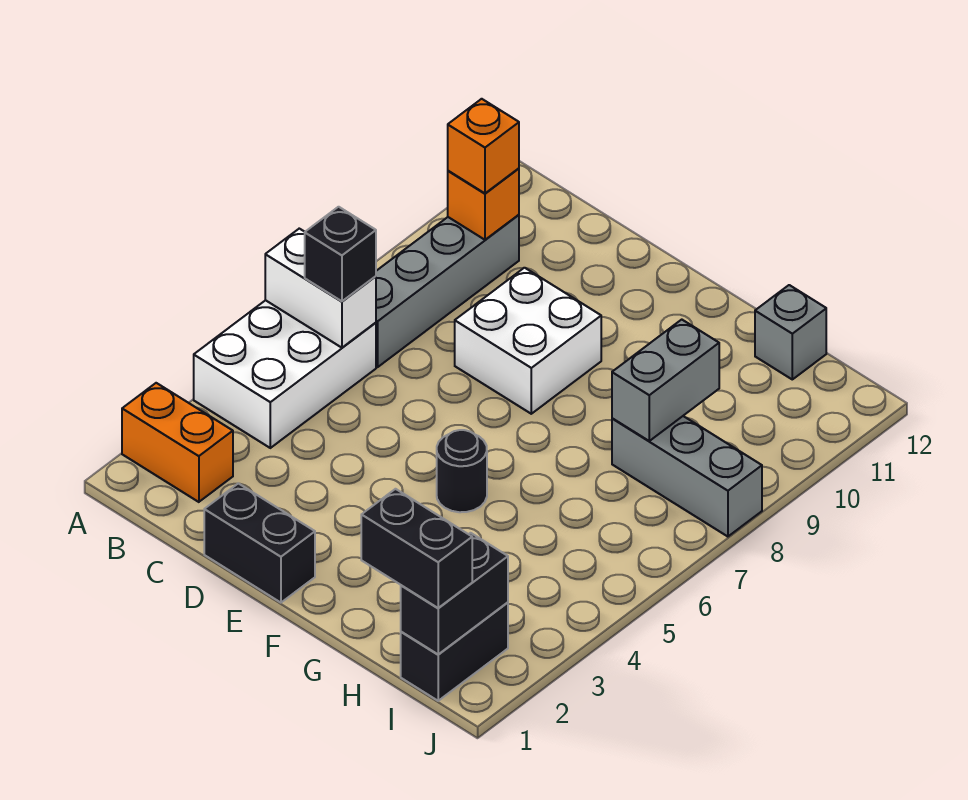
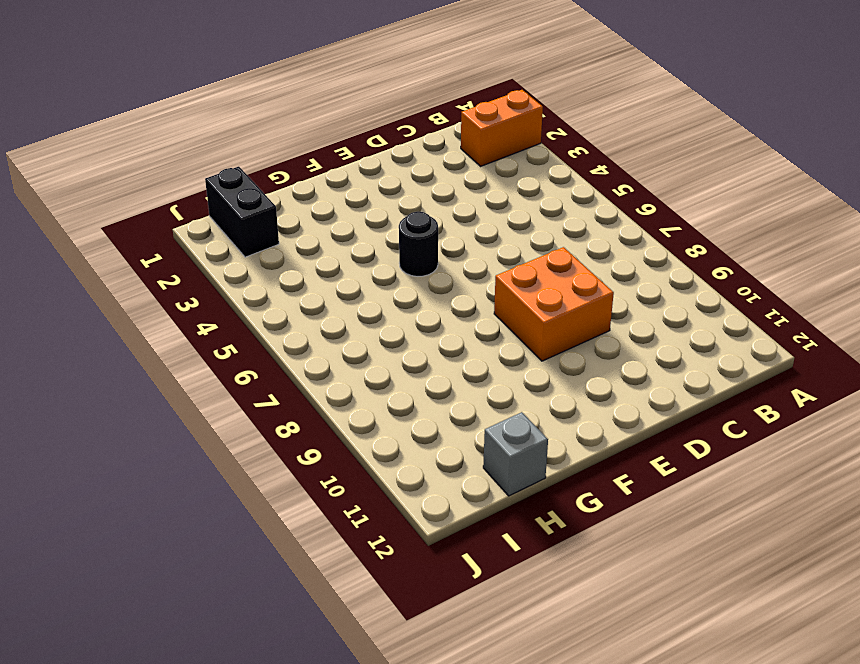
orange brick D8:E9 level 1 -> white brick D8:E9 level 1
none -> white brick A4:B6 level 1
none -> grey brick B7:B10 level 1
none -> black brick D1:E1 level 1

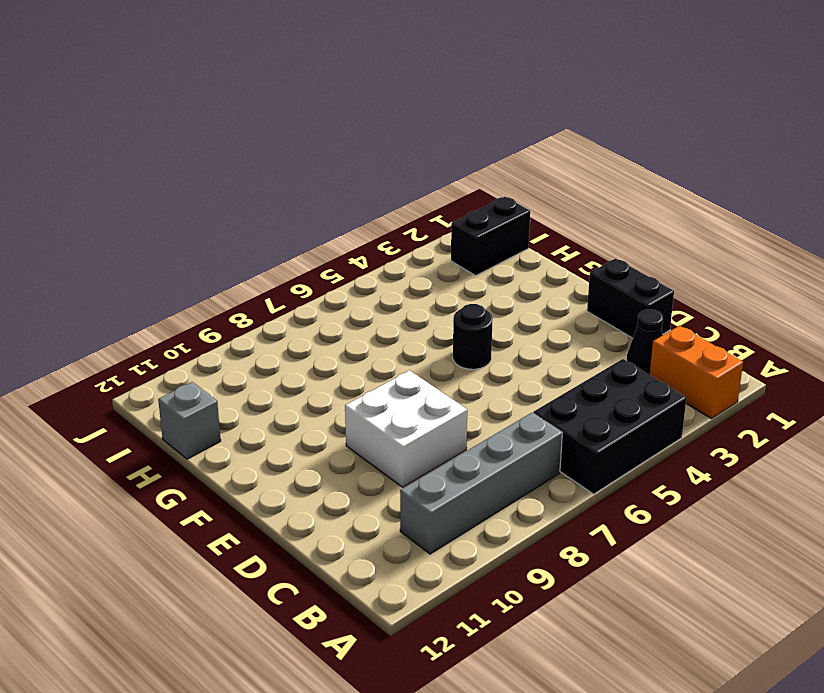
black brick A4:B6 level 1 -> white brick A4:B6 level 1
black cone C2 level 1 -> none
none -> grey brick H8:J8 level 1
none -> white brick A6:B6 level 2
none -> orange brick B10 level 2

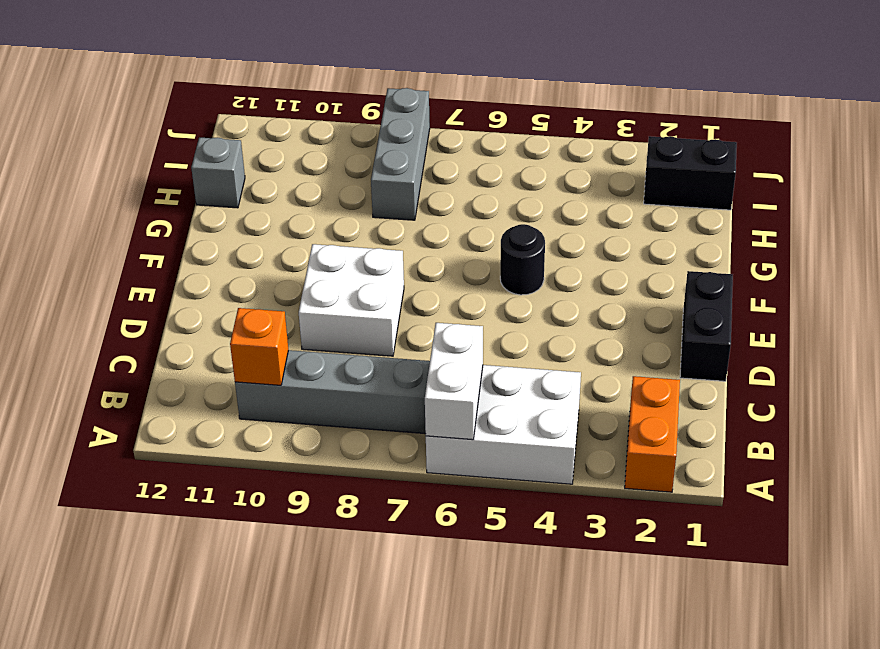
none -> grey brick H8:H9 level 2
none -> black brick I1:I2 level 2
none -> black brick B6 level 3

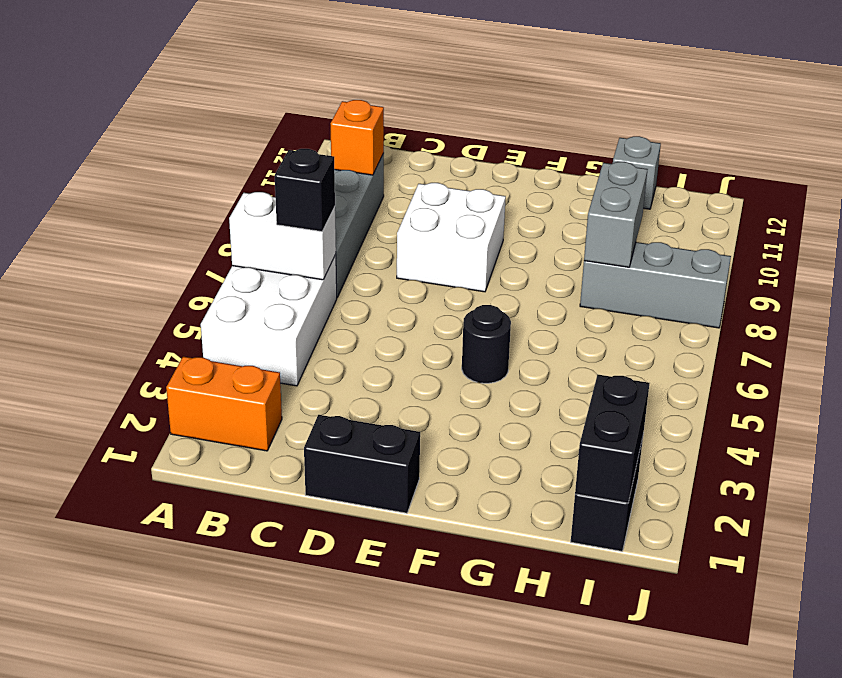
none -> orange brick B10 level 3
none -> black brick H1:I1 level 3

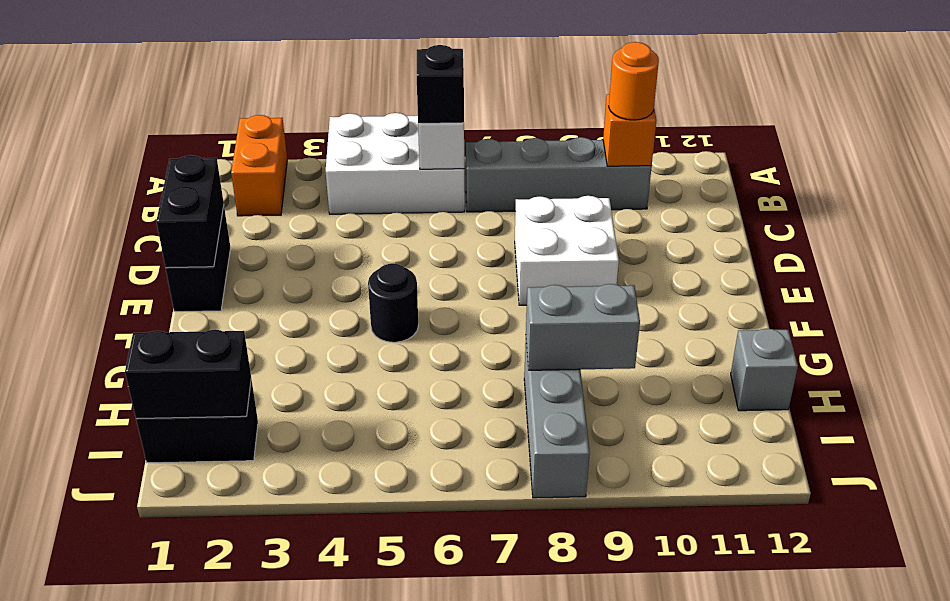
orange round brick B10 level 3 -> orange brick B10 level 3
black brick D1:E1 level 2 -> black brick H1:I1 level 3

